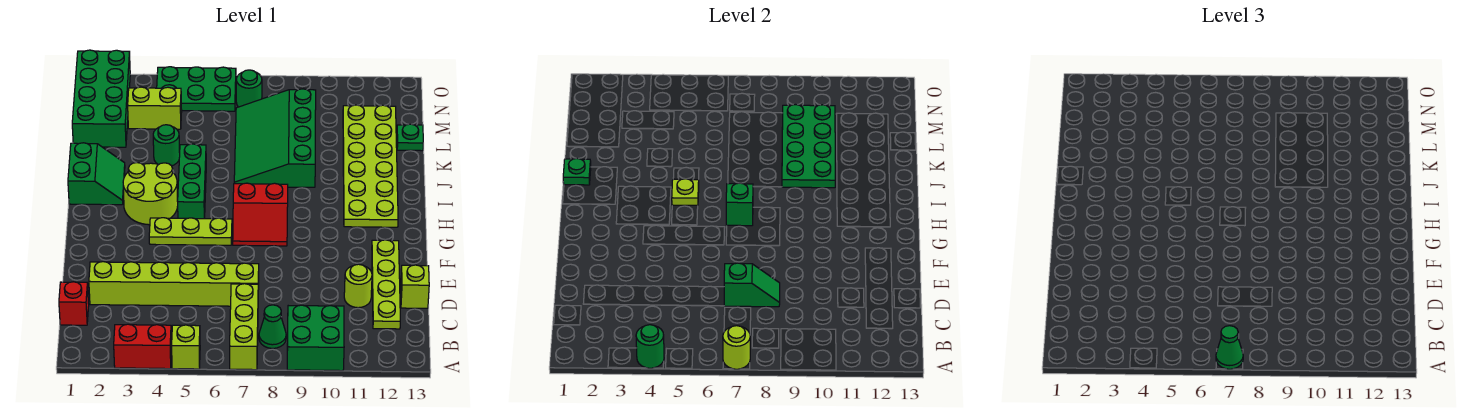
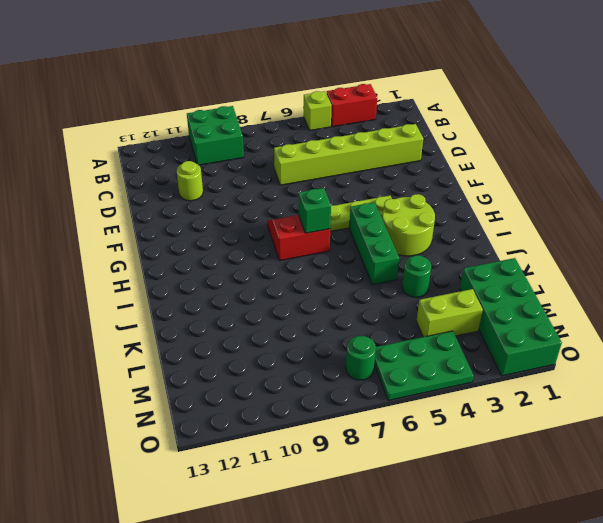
none -> lime brick A7:C7 level 1
none -> green cone B8 level 1
none -> red brick C1 level 1
none -> lime plate C12:F12 level 1

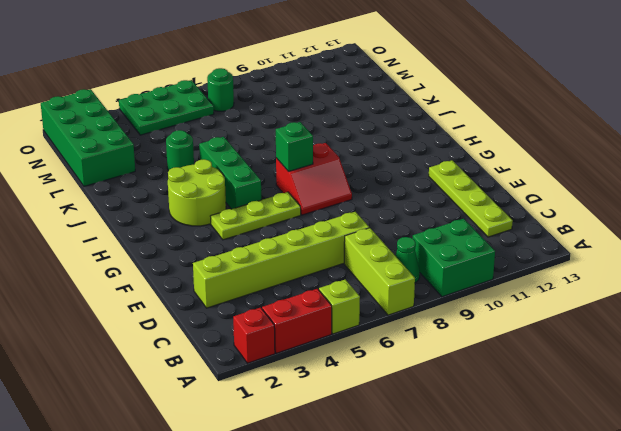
red brick A2 level 1 -> red brick C1 level 1
none -> lime round brick D11 level 1
none -> lime brick D13 level 1
none -> lime plate H11:M12 level 1
none -> green slope I1:J2 level 1 top 1

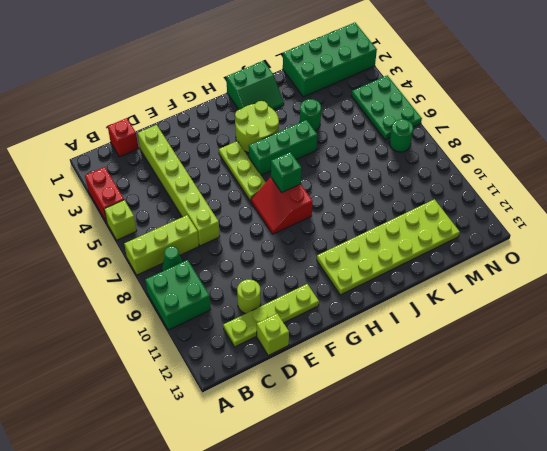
none -> green slope J7:M9 level 1 top 9
none -> green plate L13 level 1
none -> lime brick M3:M4 level 1
none -> green round brick A4 level 2

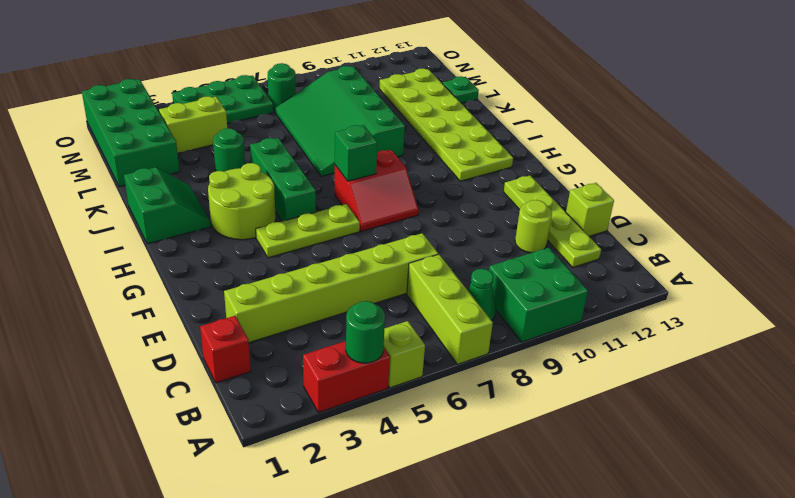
none -> lime round brick A7 level 2
none -> green slope D7:D8 level 2 top 7
none -> lime plate I5 level 2
none -> green plate J1 level 2

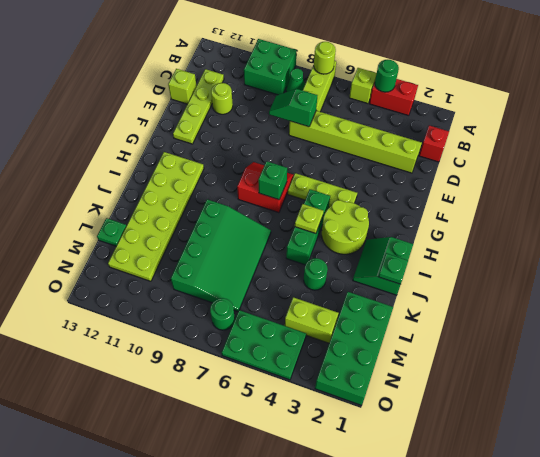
none -> green plate J9:M10 level 2
none -> green cone A7 level 3

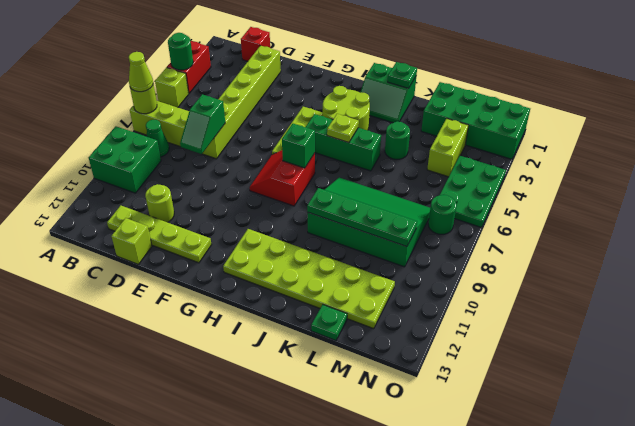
lime cone A7 level 3 -> green cone A7 level 3
green plate J9:M9 level 2 -> green plate J9:M10 level 2

